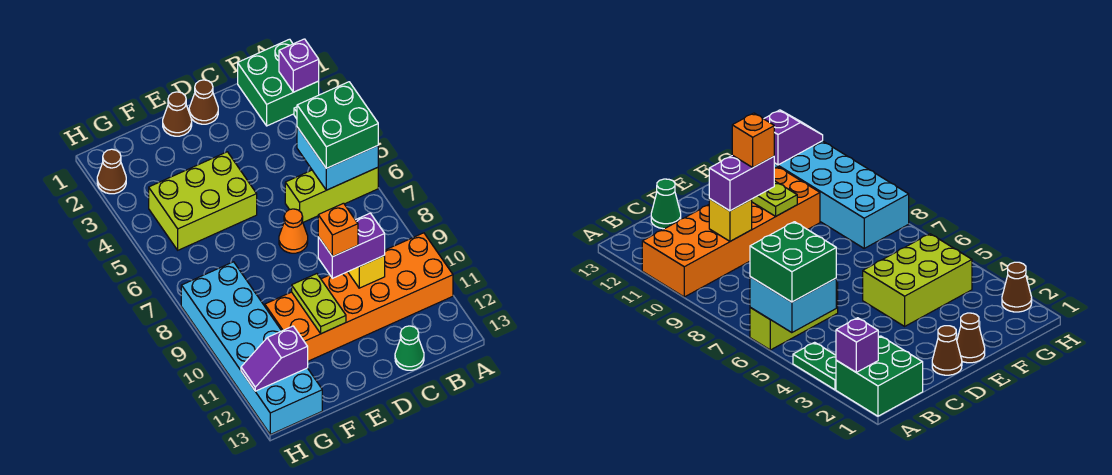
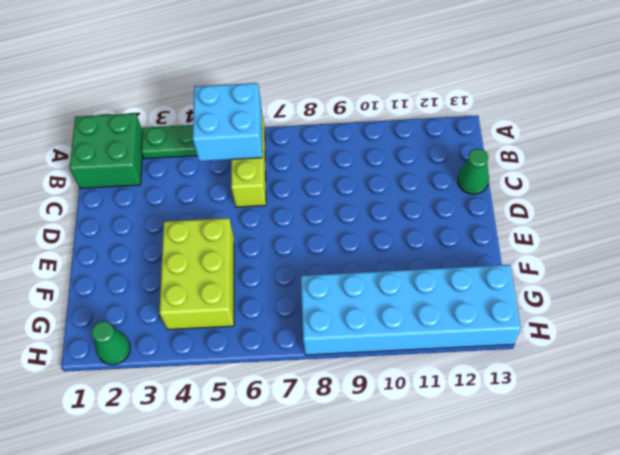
green cone H2 level 1 -> brown cone H2 level 1
none -> orange brick A10:F11 level 1
none -> brown cone D1 level 1
none -> orange cone D7 level 1

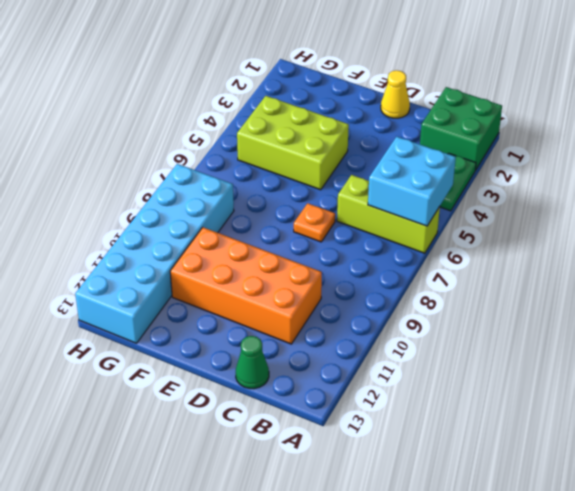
orange brick C10:F11 level 1 -> orange brick A10:F11 level 1
yellow cone D1 level 1 -> brown cone D1 level 1
orange plate D7 level 1 -> orange cone D7 level 1
none -> brown cone E1 level 1
none -> brown cone H2 level 1
none -> purple brick A2 level 2

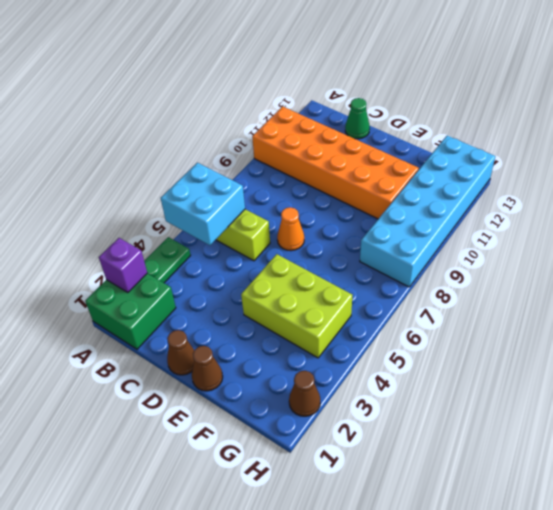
none -> yellow brick C10 level 2
none -> lime plate E10:E11 level 2
none -> purple slope G12:H12 level 2 top G

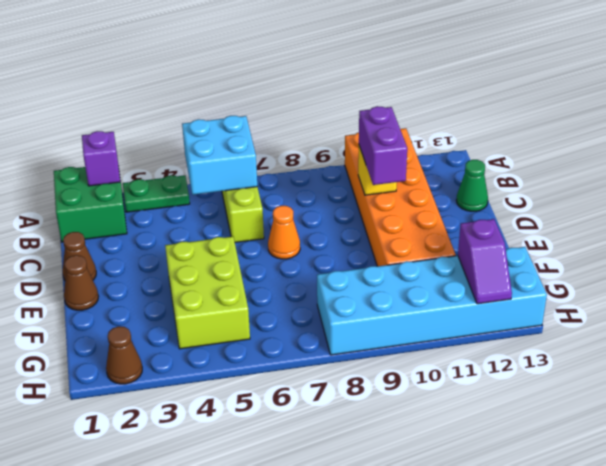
none -> lime plate E10:E11 level 2
none -> green brick A5:B6 level 3
none -> orange brick D10 level 4

